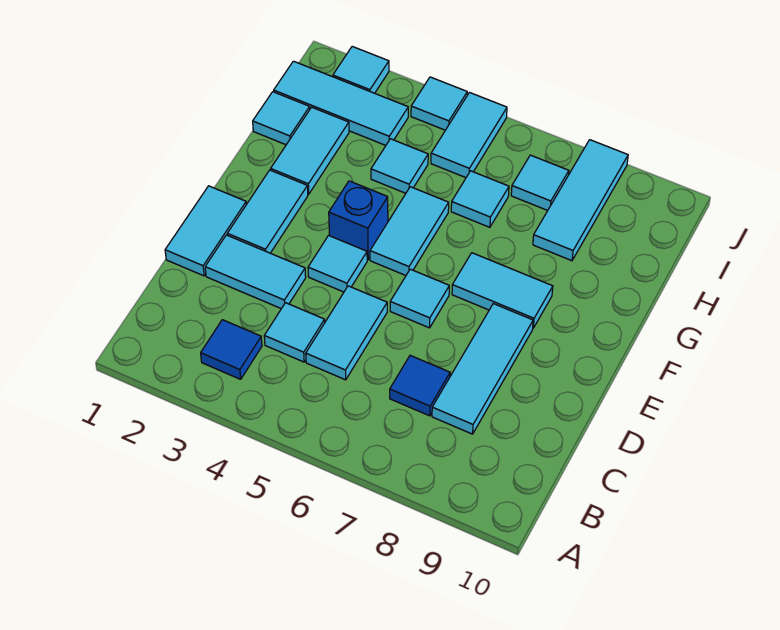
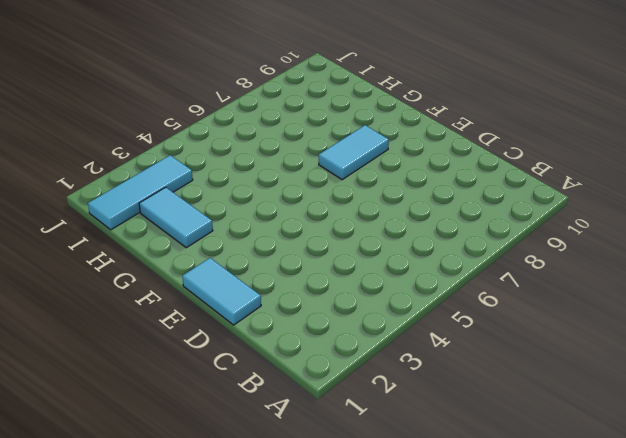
none -> blue tile B3 level 1
none -> cyan tile C4 level 1
none -> cyan tile C5:D5 level 1

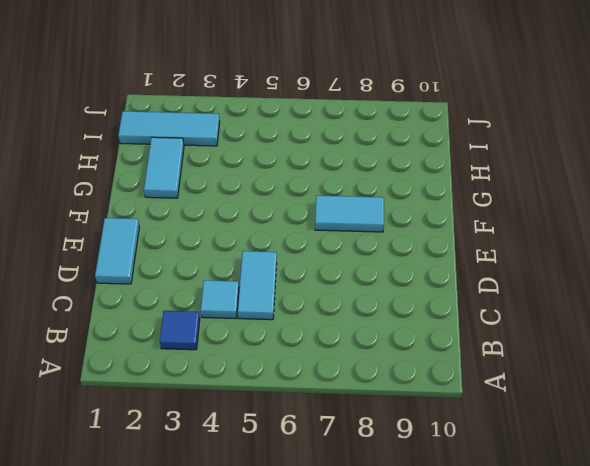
none -> blue tile C7 level 1
none -> cyan tile C8:E8 level 1
none -> cyan tile D2:D3 level 1

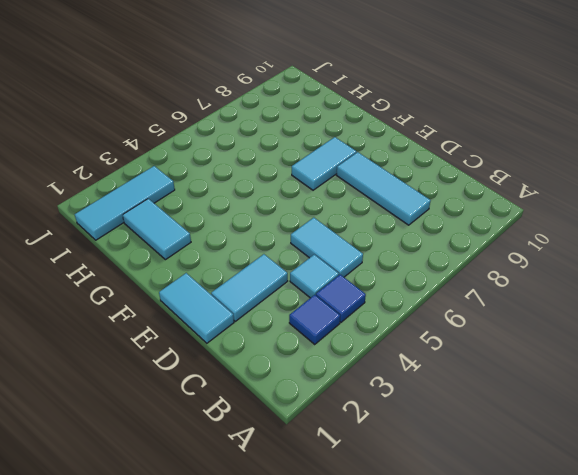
blue tile B4 level 1 -> blue tile C7 level 1
none -> cyan tile E2:F2 level 1
none -> cyan tile E4 level 1
none -> cyan tile E6 level 1

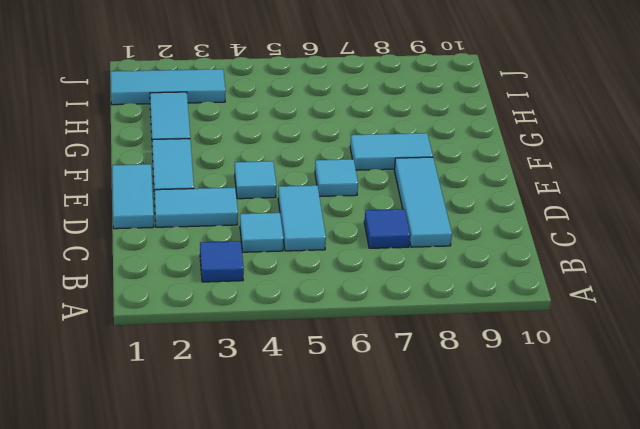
none -> blue brick F4 level 1
none -> cyan tile F5:G5 level 1
none -> cyan tile H1 level 1

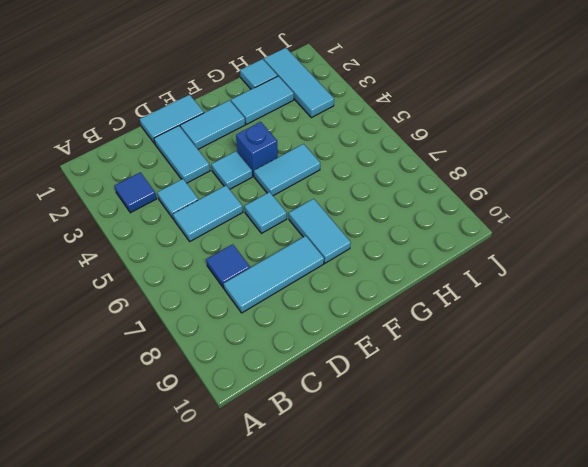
none -> cyan tile H4 level 1
none -> cyan tile H6 level 1
none -> cyan tile H8:J8 level 1

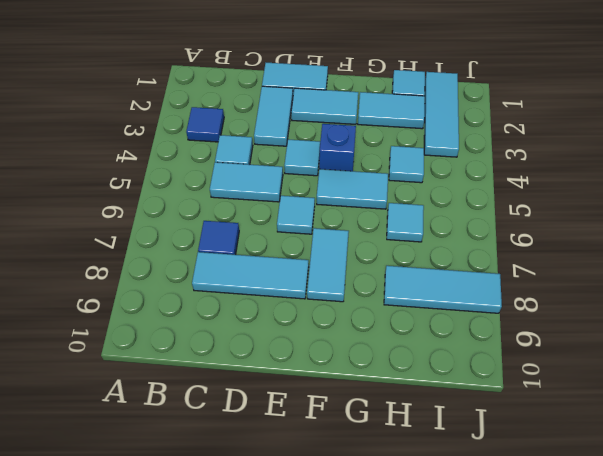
none -> cyan tile I5:J5 level 1
none -> cyan tile I7 level 1
none -> cyan tile J2 level 1

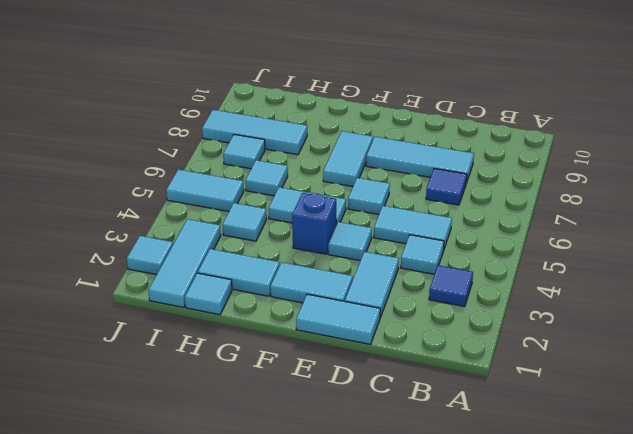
none -> cyan tile J4 level 1

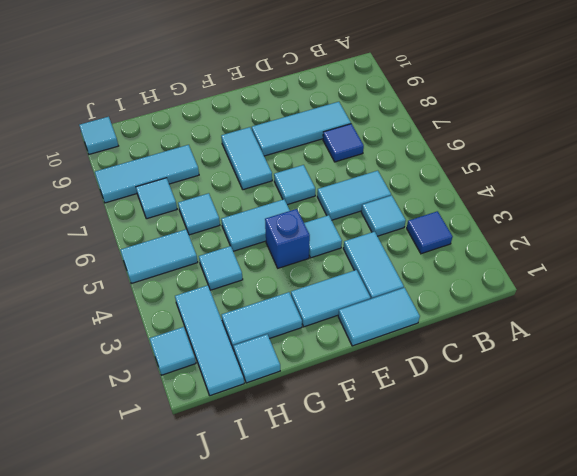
cyan tile J10 level 1 -> cyan tile J4 level 1

